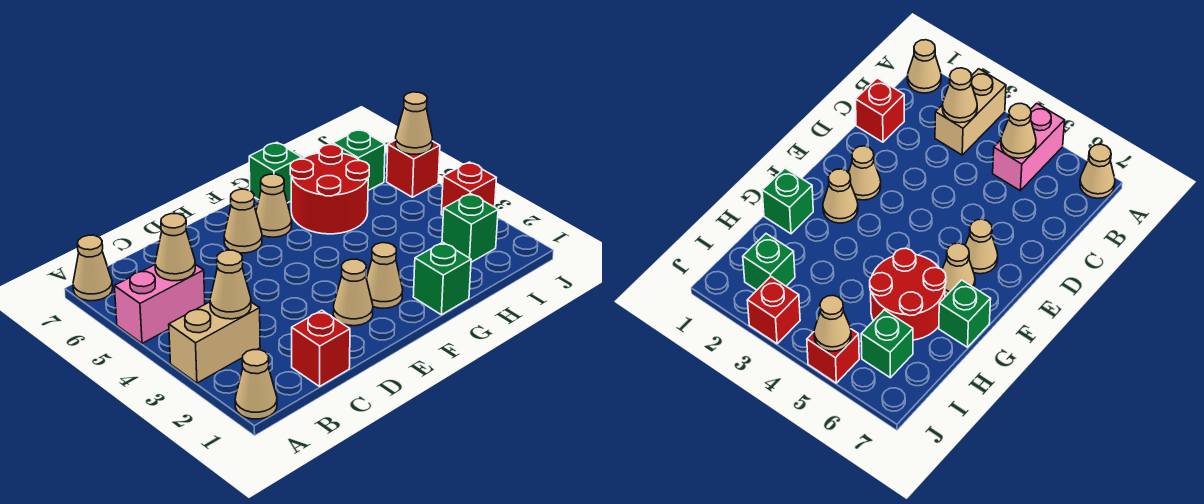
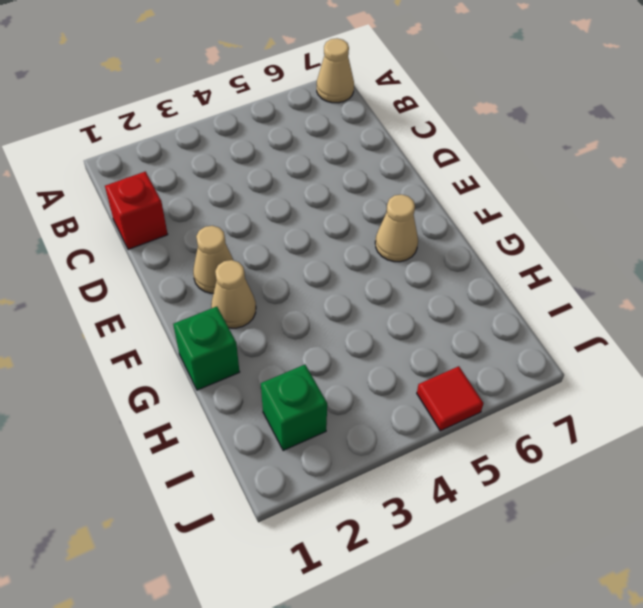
red tile J5 level 1 -> red brick J5 level 1
none -> tan cone A1 level 1
none -> tan brick A3:B3 level 1
none -> pink brick A5:B5 level 1

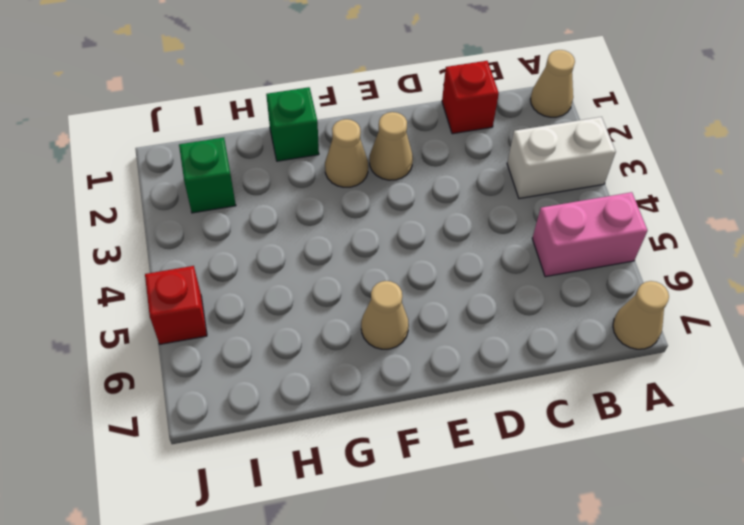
white brick A3:B3 level 1 -> tan brick A3:B3 level 1
none -> tan cone E6 level 1
none -> red round brick G5:H6 level 1
none -> green brick G7 level 1

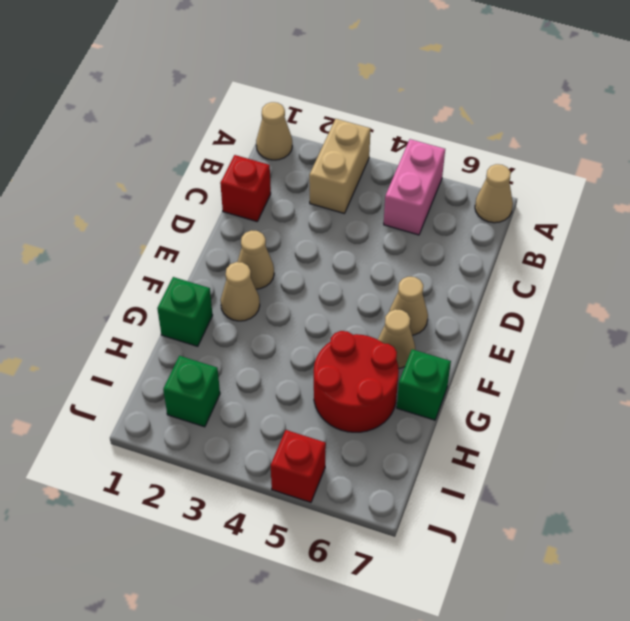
none -> green brick I6 level 1
none -> red brick J3 level 1
none -> tan cone B3 level 2

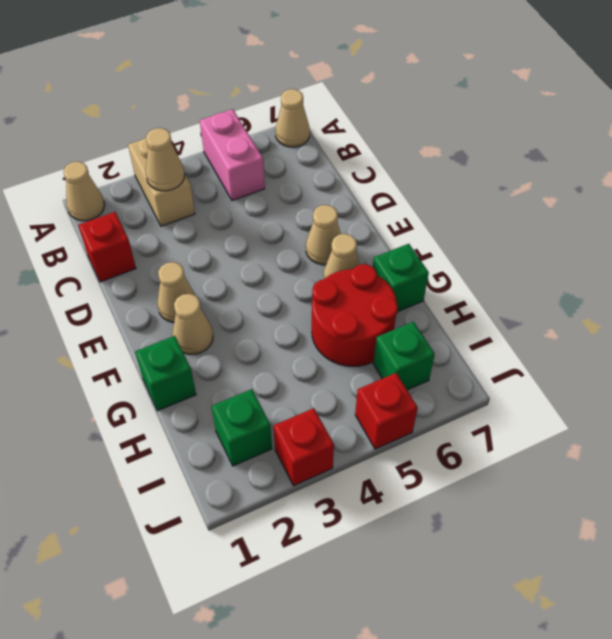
none -> tan cone B5 level 2
none -> tan cone J5 level 2

